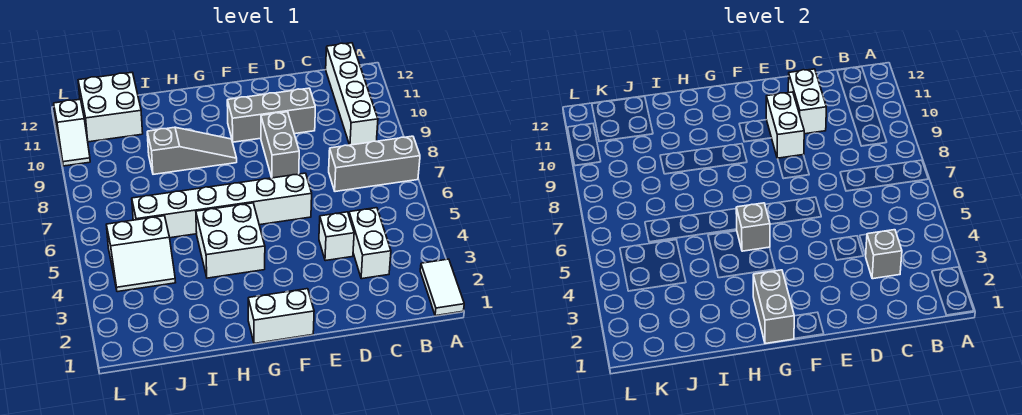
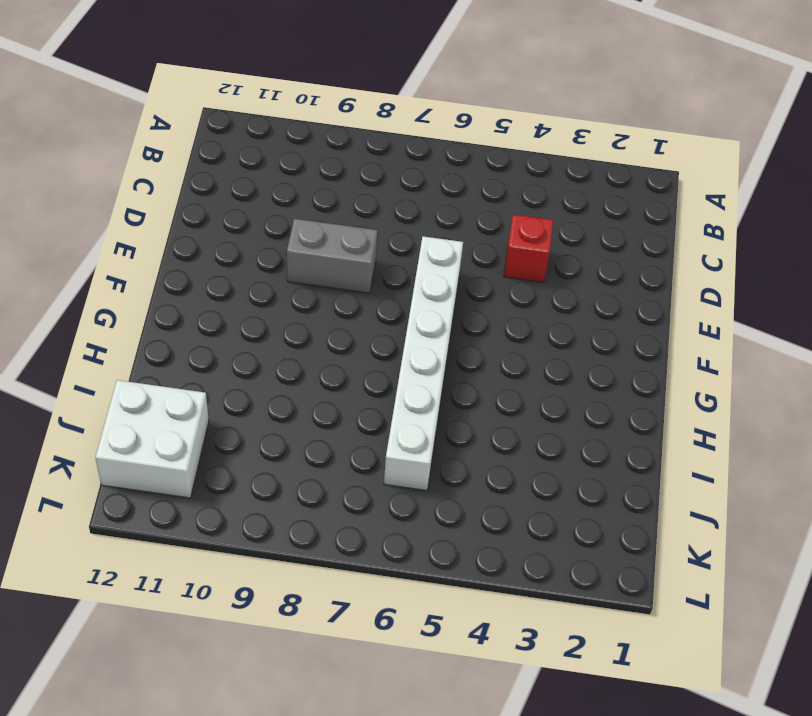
red brick D4 level 1 -> white brick D4 level 1
none -> white tile A1:A2 level 1
none -> grey brick A7:C7 level 1
none -> white brick B9:B12 level 1

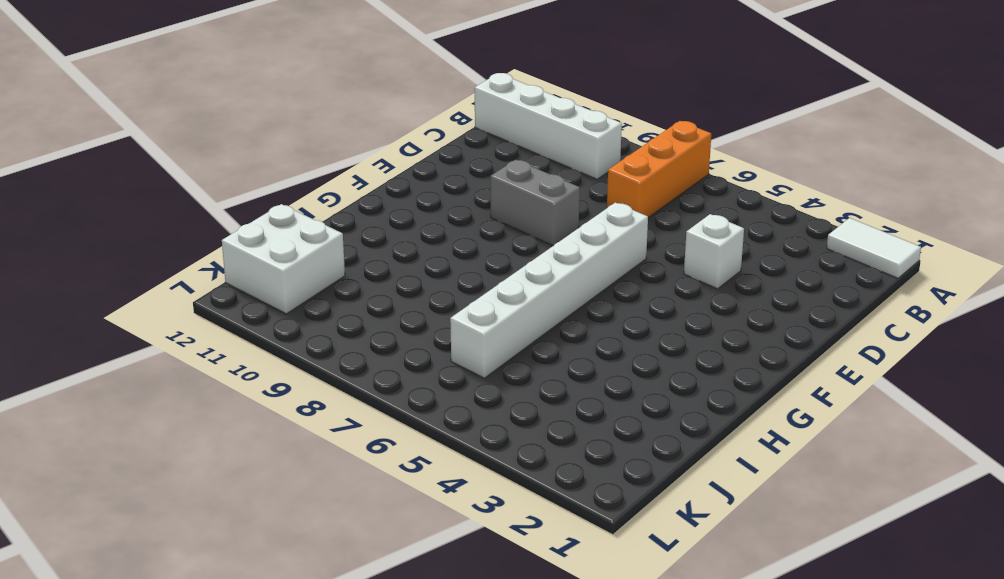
orange brick A7:C7 level 1 -> grey brick A7:C7 level 1
none -> white brick C3:C4 level 1
none -> grey brick D10:F10 level 1
none -> white brick F1:G1 level 1

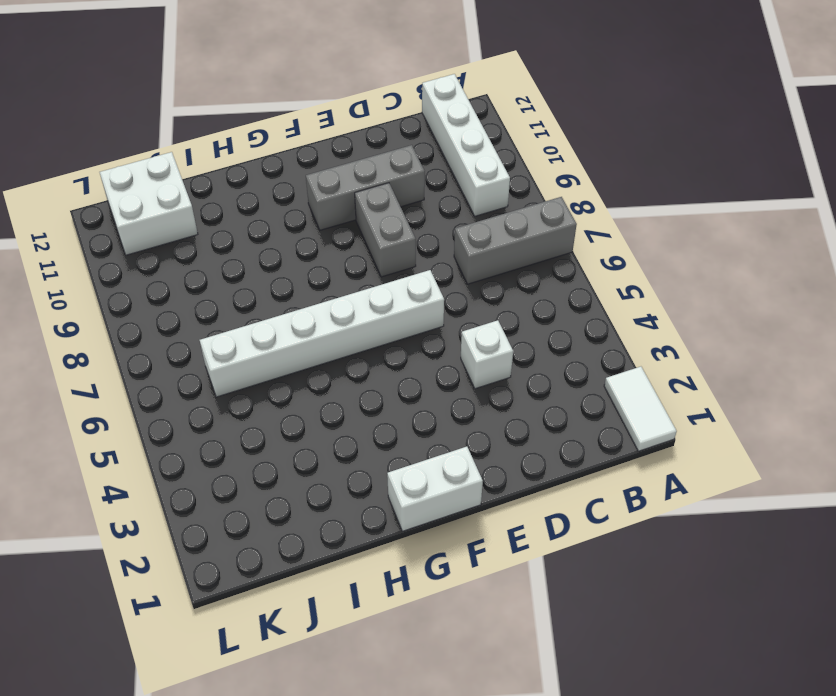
none -> white brick C3:C4 level 1
none -> white brick G4:H5 level 1
none -> grey slope G9:I9 level 1 top I

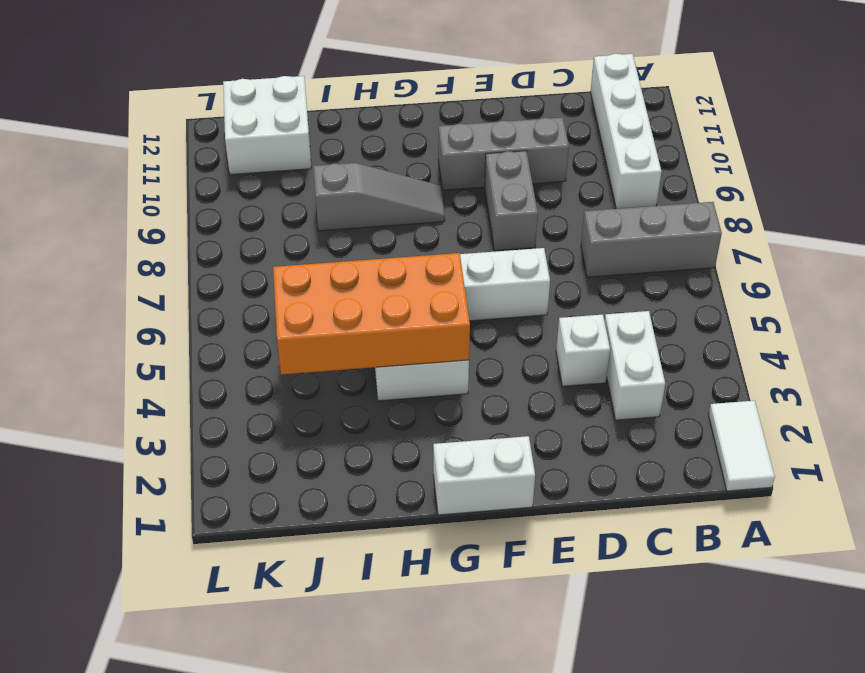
orange brick G4:J5 level 2 -> grey brick G5 level 2
none -> white slope J4:K5 level 1 top 5
none -> white slope L10:L11 level 1 top 11
none -> grey brick C3 level 2

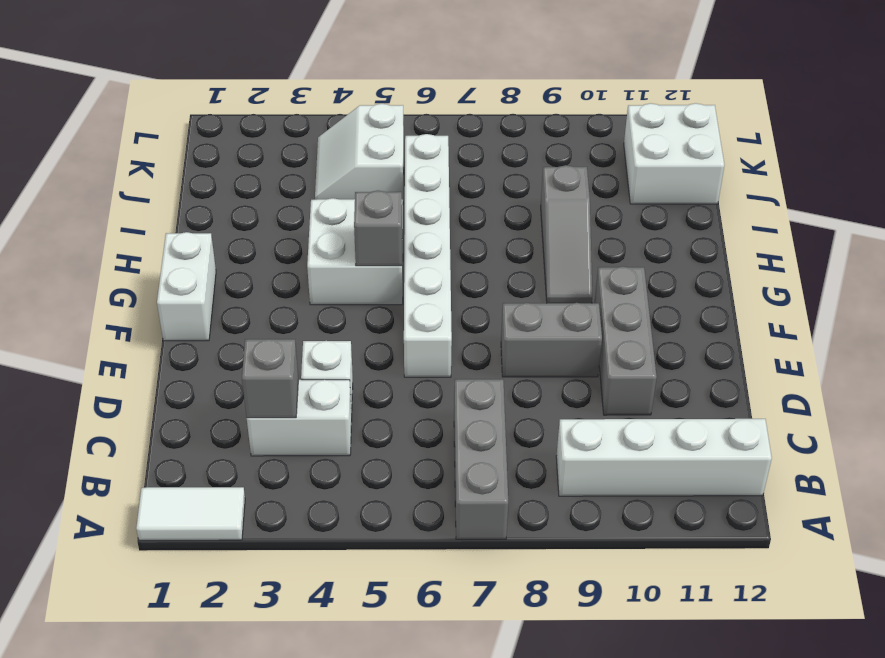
none -> white slope L10:L11 level 1 top 11
none -> white brick D10:D11 level 2
none -> white brick E9:E10 level 2

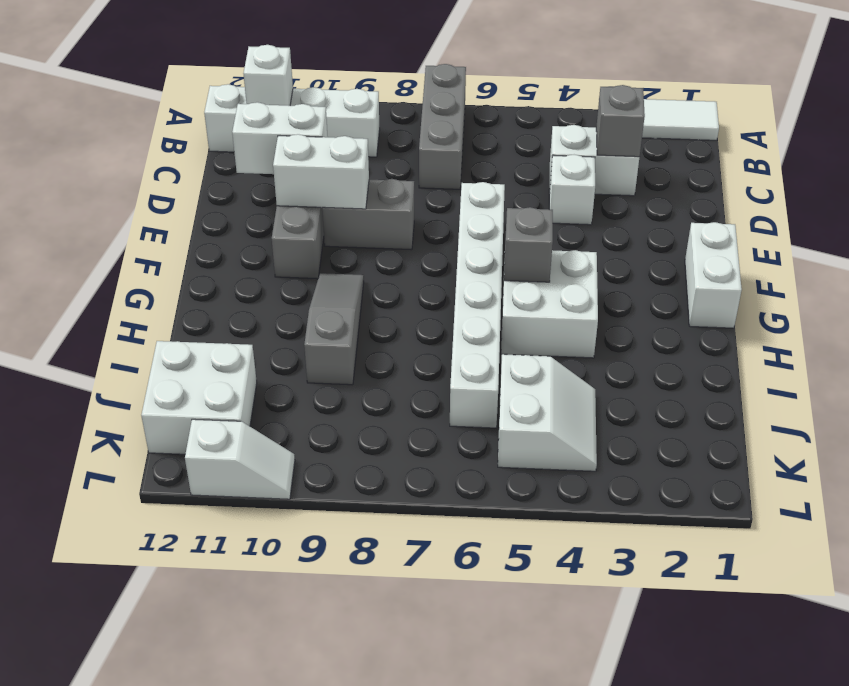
white brick B11 level 2 -> none
none -> grey brick G1:G2 level 2

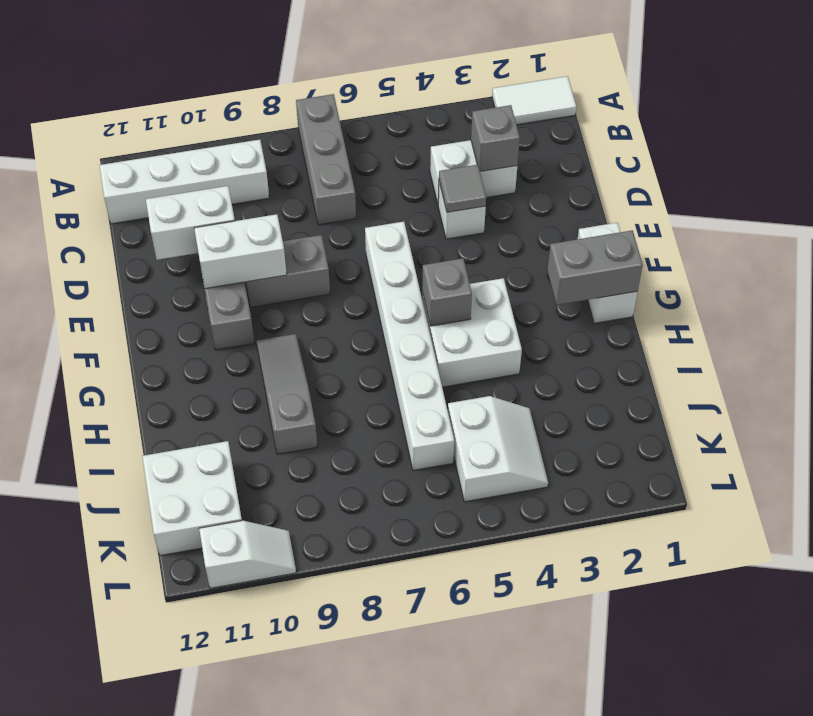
grey tile D4 level 2 -> none

